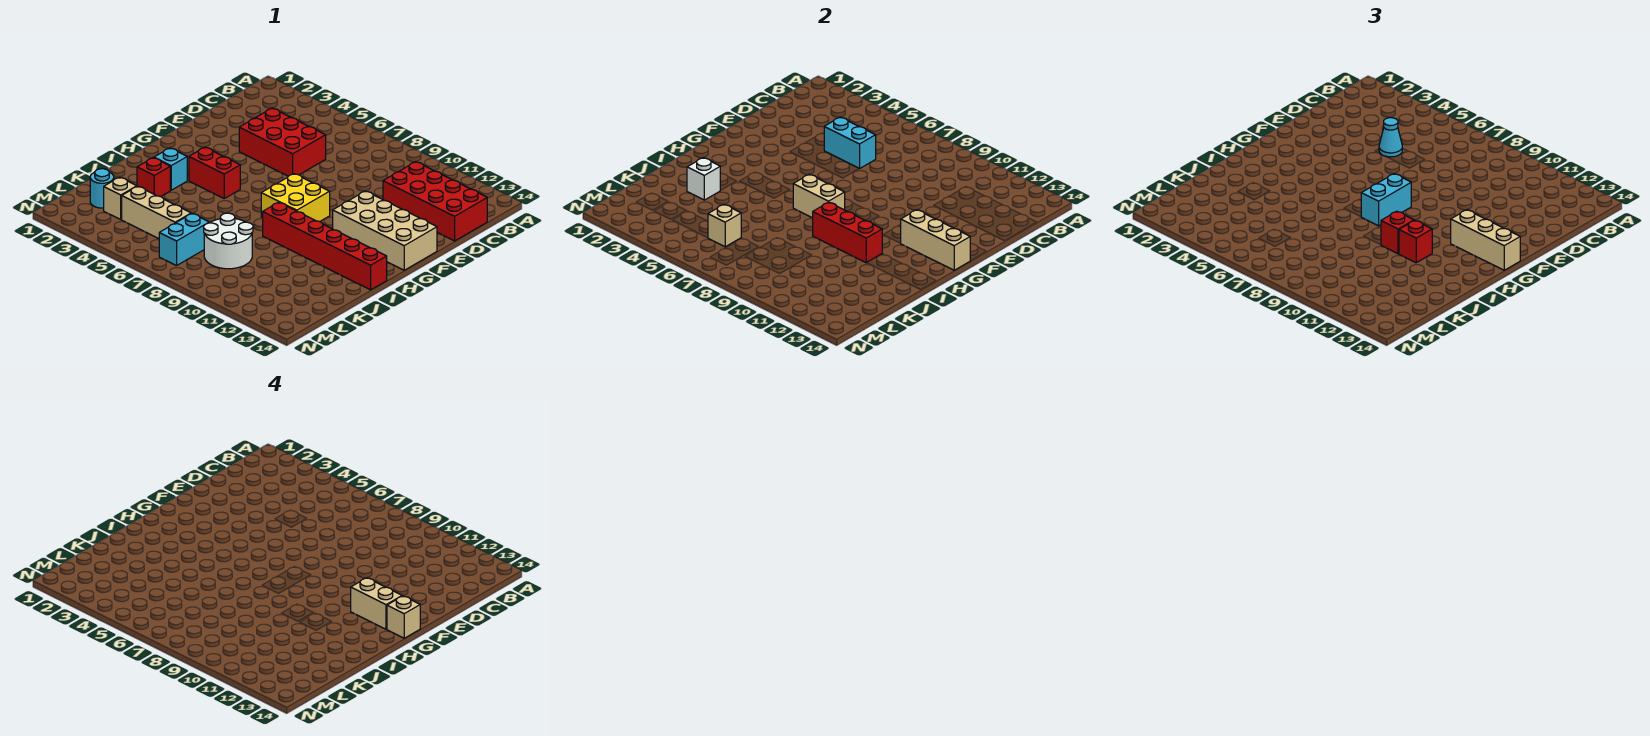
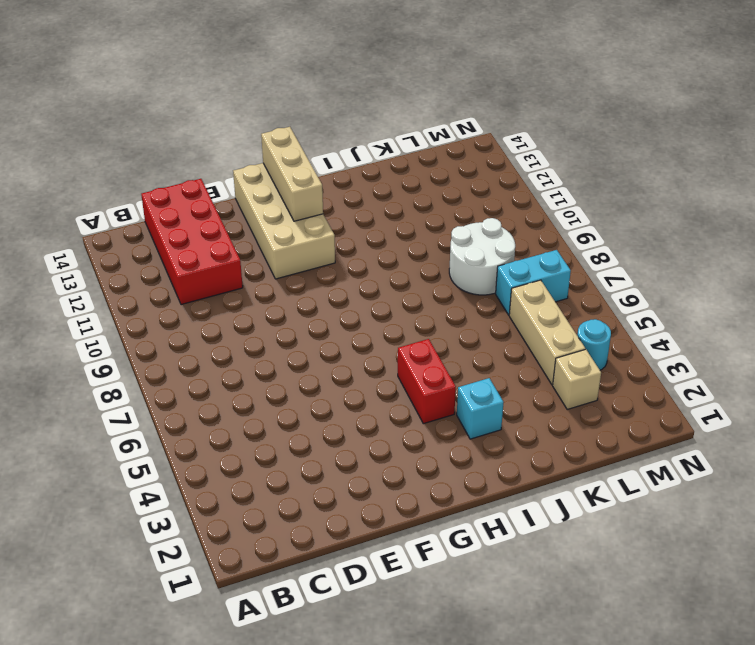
cyan round brick M4 level 1 -> cyan round brick L2 level 1
none -> red brick D4:E6 level 1
none -> yellow brick G8:H9 level 1
none -> red brick I9:I14 level 1

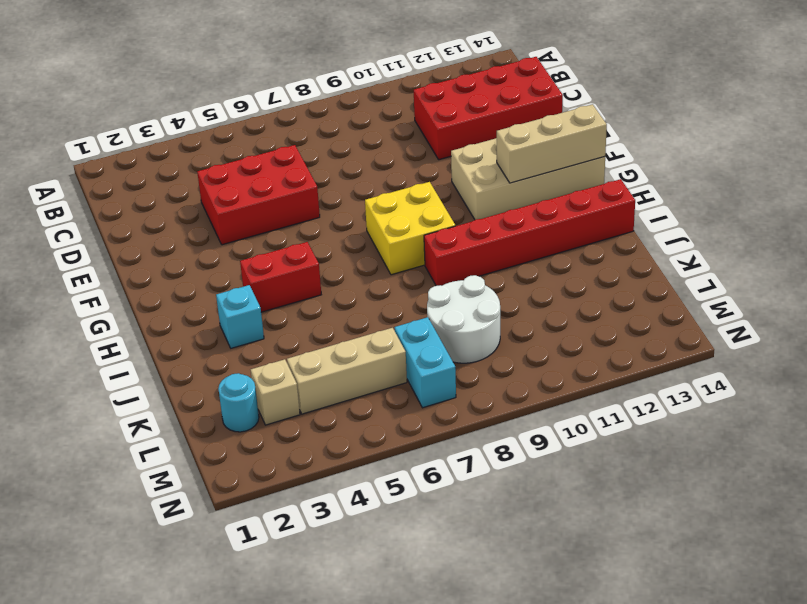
none -> red brick J3 level 1
none -> cyan brick D5:D6 level 2
none -> tan brick H7:H8 level 2

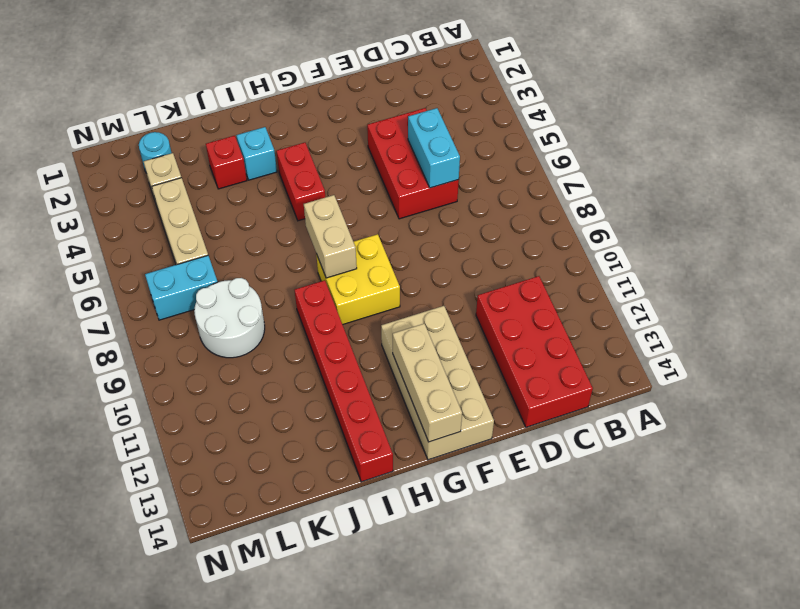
none -> red brick I9:I11 level 2
none -> white brick J3 level 2
none -> tan brick L6 level 2

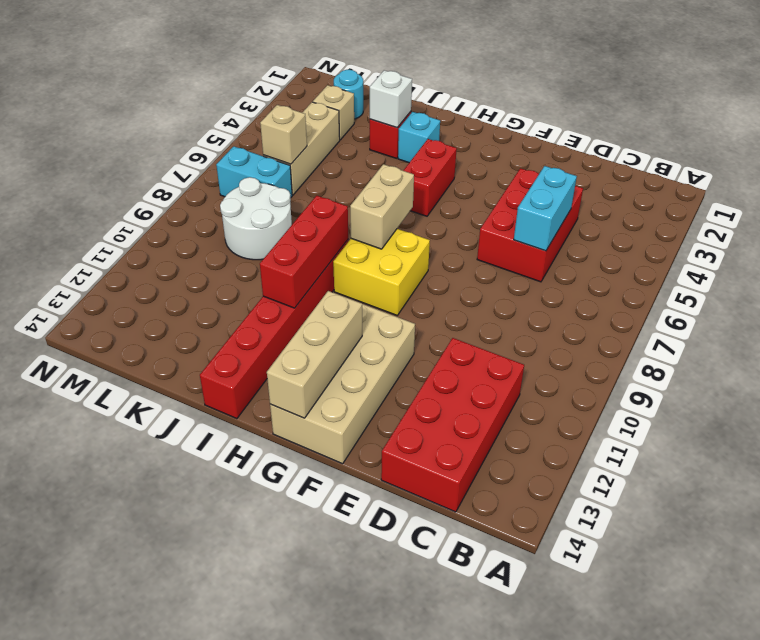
none -> cyan cone D5 level 3
none -> cyan brick G8:H8 level 3
none -> tan brick G12:G14 level 3

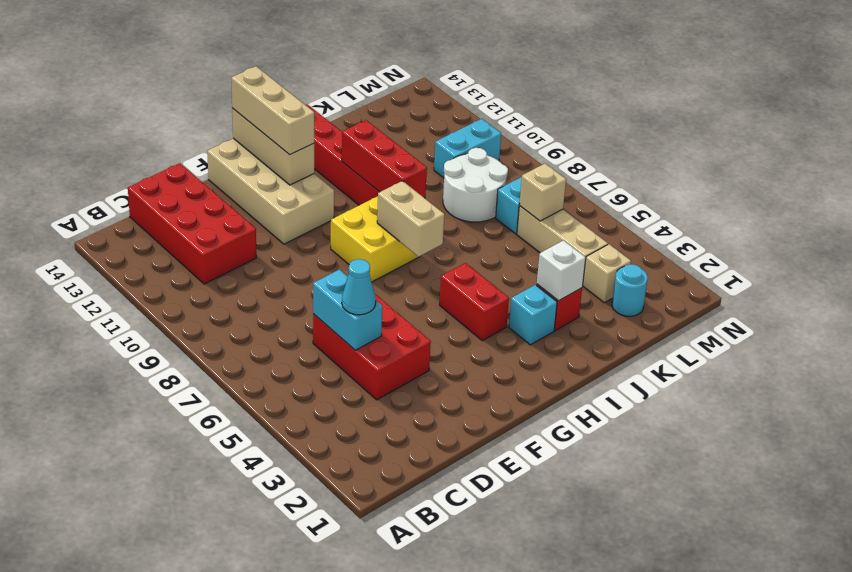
cyan brick L10:M10 level 1 -> cyan brick G8:H8 level 3
none -> red brick I10 level 3
none -> red brick I11 level 3
none -> tan brick G12:G13 level 4

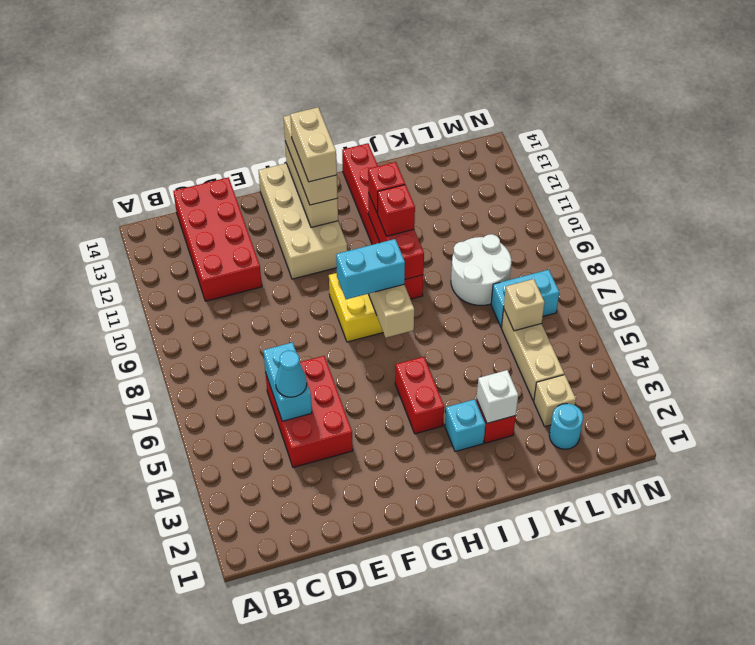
none -> tan brick G14 level 4

